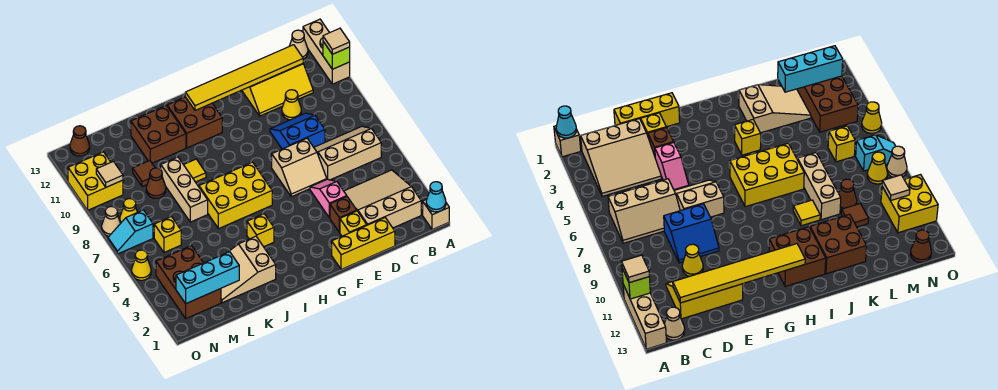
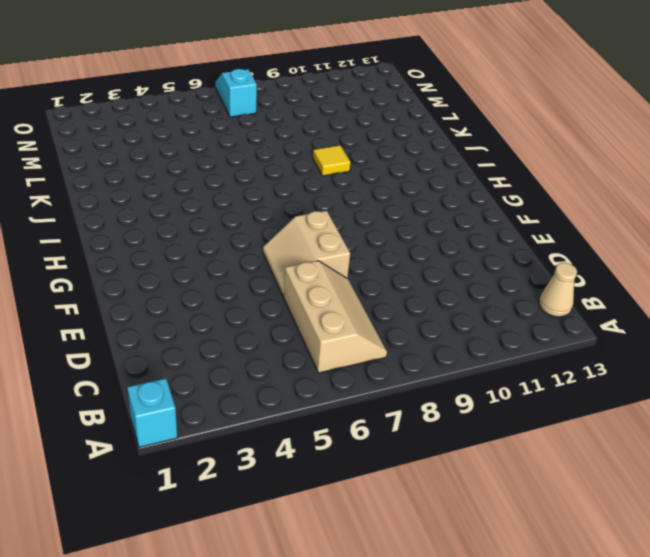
cyan brick A1 level 1 -> tan brick A1 level 1
none -> tan brick A11:A13 level 1
none -> tan slope B2:D4 level 1 top 2
none -> yellow slope C11:E12 level 1 top 12
none -> yellow brick D1:F1 level 1

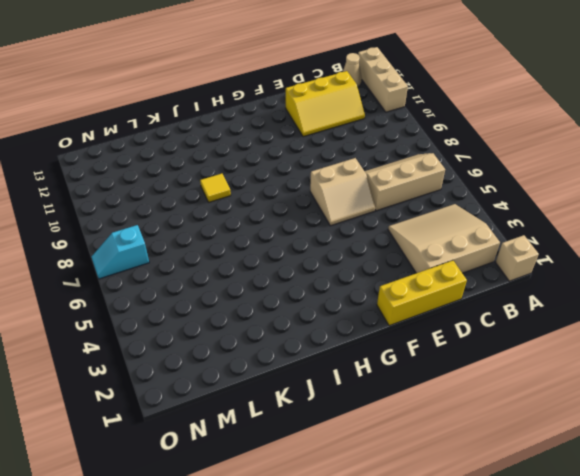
none -> blue slope D8:E9 level 1 top 8
none -> yellow cone D10 level 1
none -> yellow brick E2 level 1
none -> brown brick E3 level 1

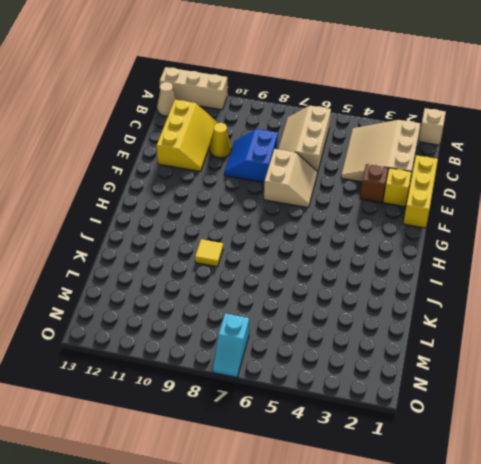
none -> pink slope E4:E5 level 1 top 4
none -> yellow brick H6:J7 level 1
none -> brown brick H11:I12 level 1
none -> yellow brick I4 level 1

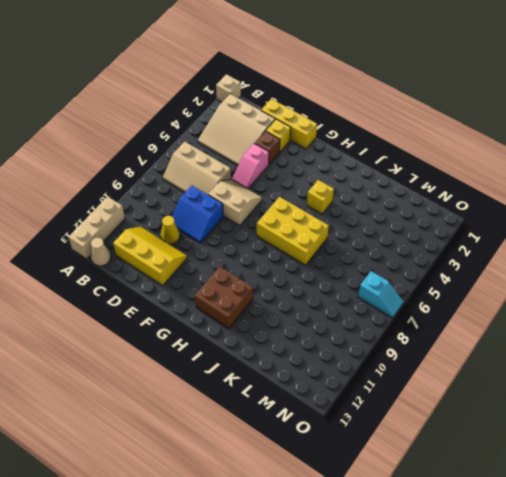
none -> tan slope J2:L3 level 1 top J
none -> yellow tile J9 level 1
none -> brown brick J11:K12 level 1
none -> tan brick K7:K9 level 1

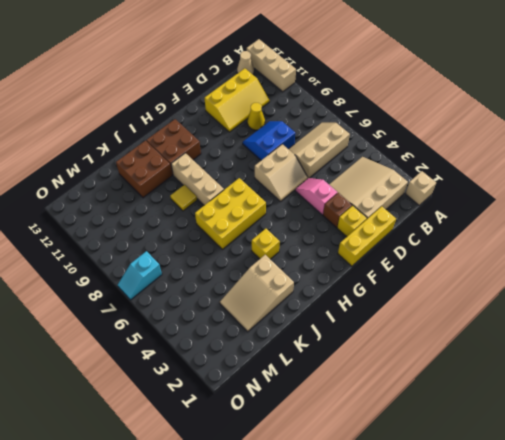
tan brick I8:I10 level 1 -> tan brick K7:K9 level 1
none -> brown cone L9 level 1
none -> brown tile L10 level 1
none -> brown brick M2:N4 level 1
none -> yellow brick M6 level 1

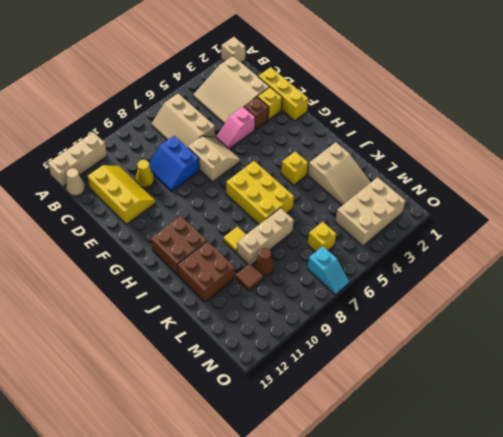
tan brick M2:N4 level 1 -> brown brick M2:N4 level 1
none -> yellow cone N8 level 1
none -> yellow brick N10:O11 level 1
none -> brown cone N13 level 1
none -> yellow cone O5 level 1

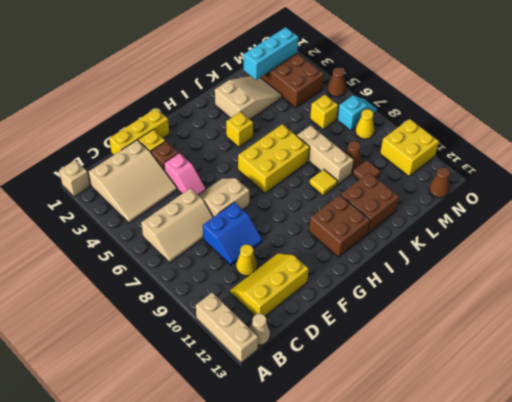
brown cone O5 level 1 -> yellow cone O5 level 1
none -> tan cone O8 level 1
none -> cyan cone A1 level 2
none -> lime brick A11 level 2
none -> yellow tile C12:H12 level 2

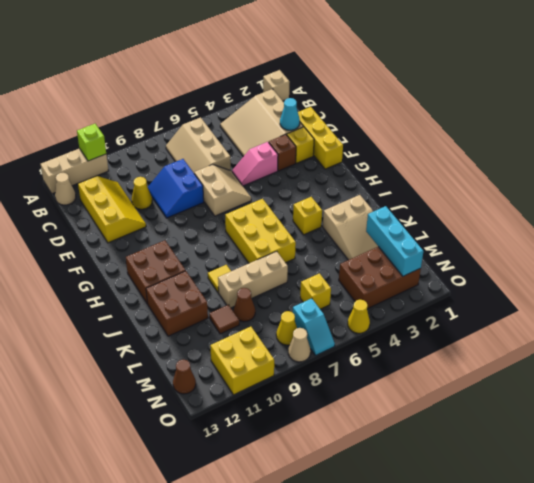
cyan cone D2 level 2 -> cyan cone A1 level 2
none -> yellow tile C12:H12 level 2
none -> tan tile N10 level 2
none -> tan tile A11 level 3

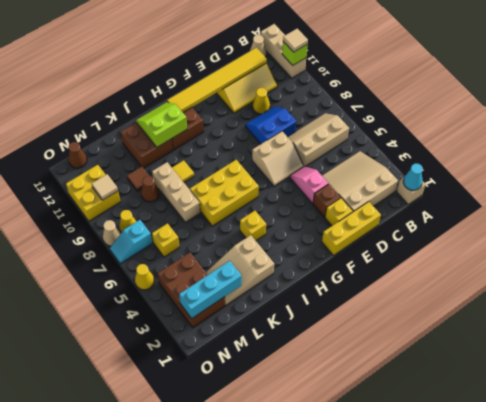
lime slope I11:J12 level 2 top 11 -> none

